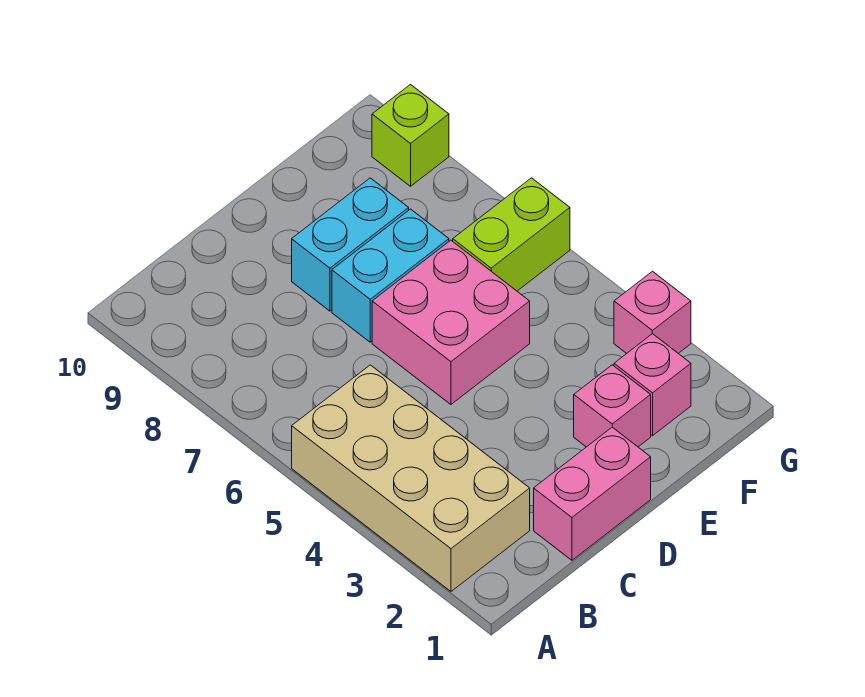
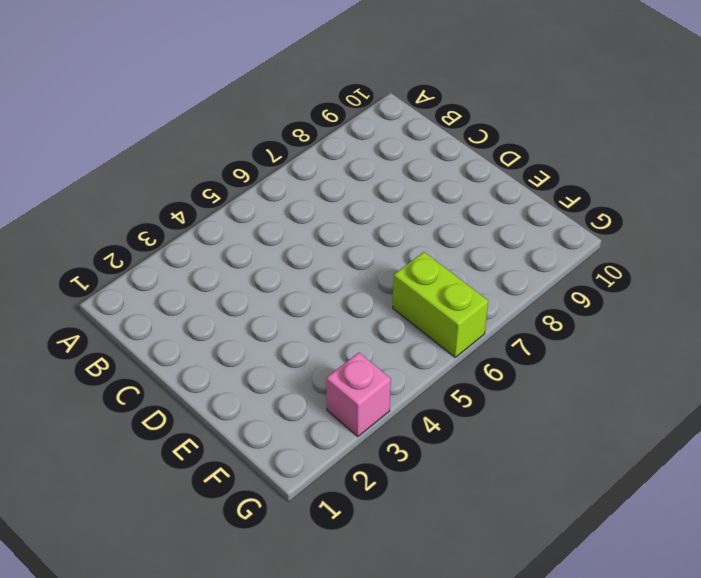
none -> tan brick A2:B5 level 1
none -> pink brick C1:D1 level 1

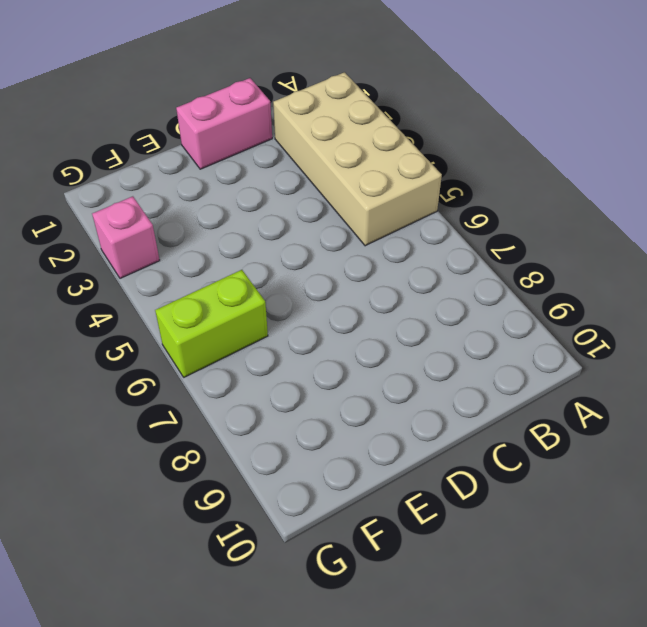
none -> pink brick D5:E6 level 1
none -> cyan brick D7:E7 level 1

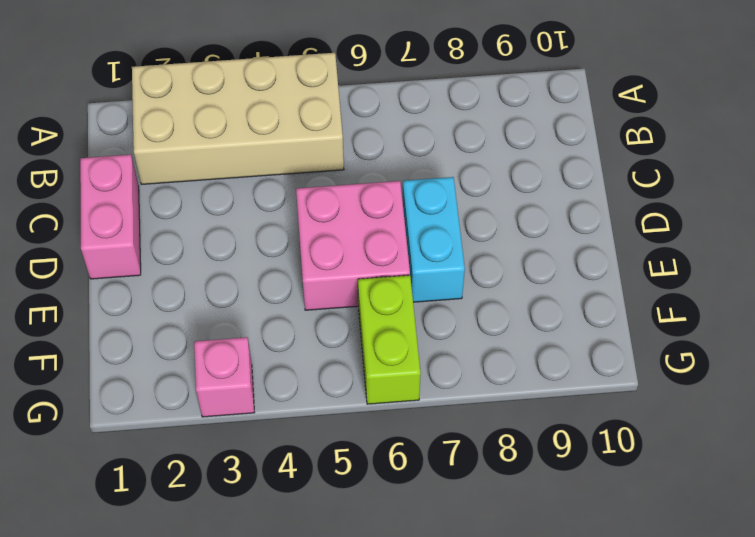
none -> cyan brick D8:E8 level 1
none -> pink brick E2 level 1

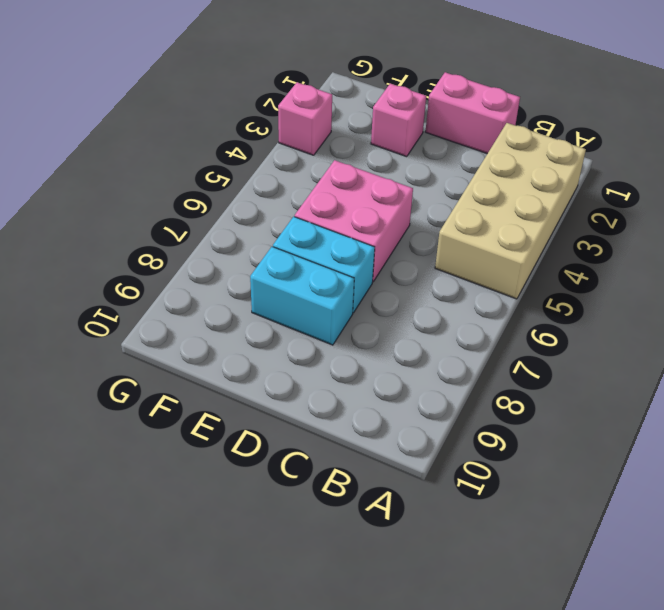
none -> pink brick F2 level 1
none -> lime brick F6:G6 level 1

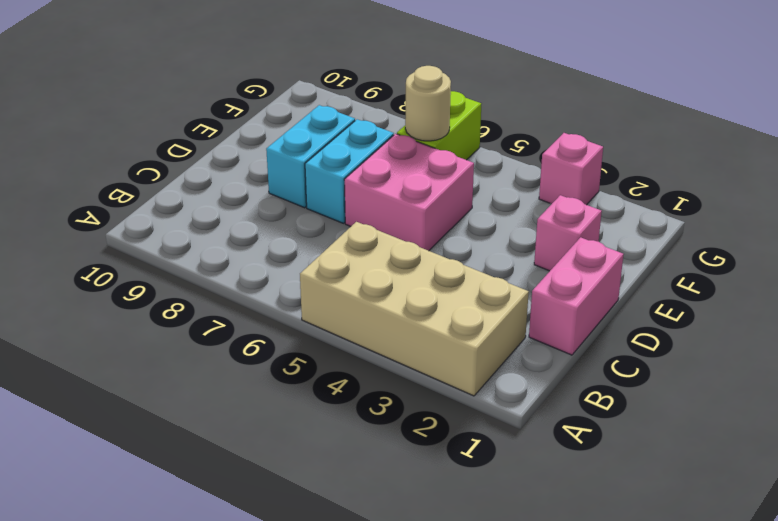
tan round brick F6 level 2 -> none
none -> pink brick F2 level 1
none -> lime brick G9 level 1

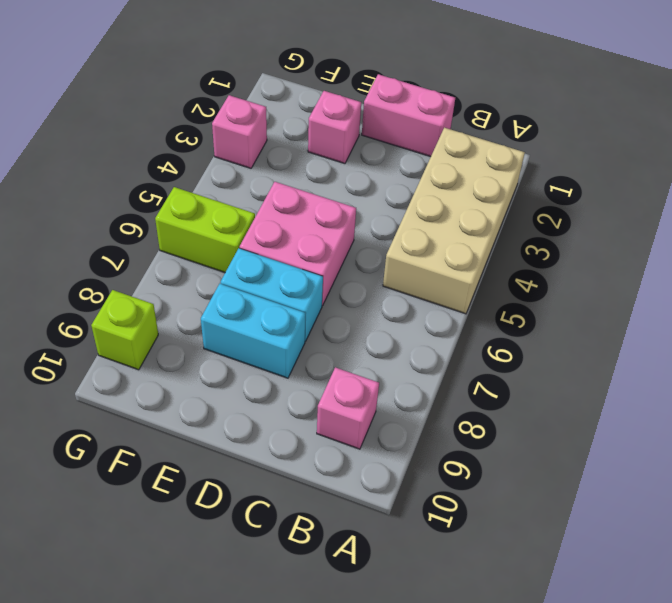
pink brick B9 level 1 -> pink brick F2 level 1

